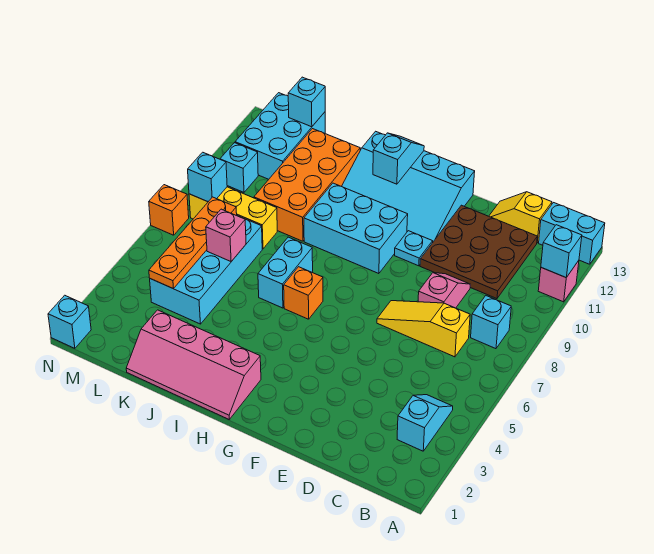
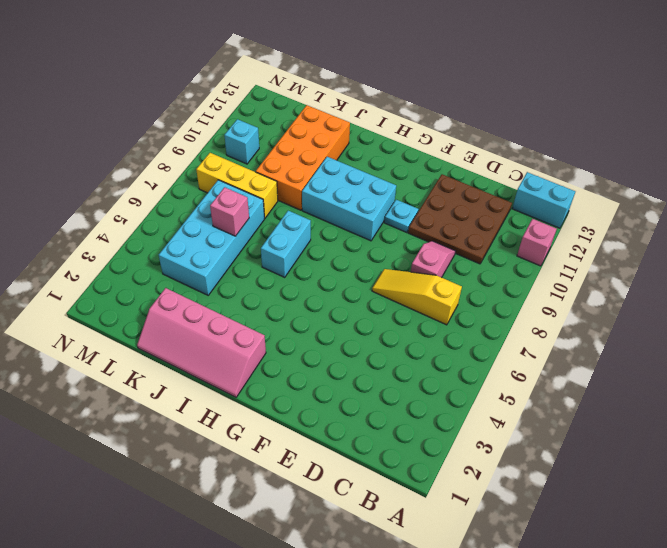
none -> cyan slope B3:B4 level 1 top 3
none -> cyan brick B8 level 1
none -> yellow slope C13:D13 level 1 top C

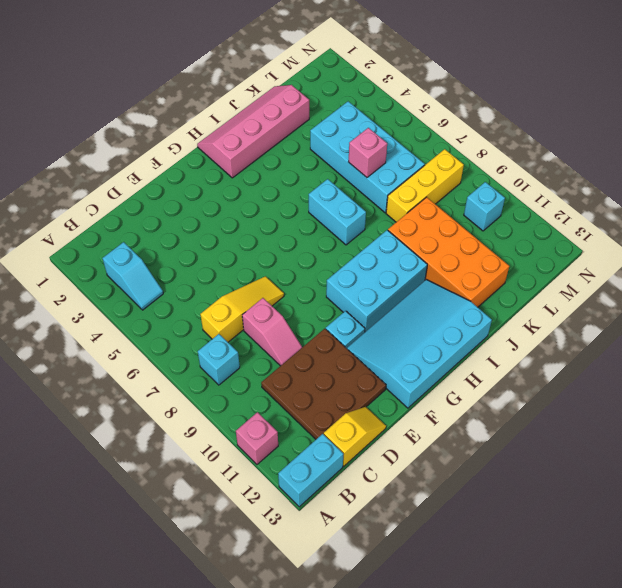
none -> orange brick H6 level 1
none -> cyan brick L11:M13 level 1
none -> cyan brick N1 level 1

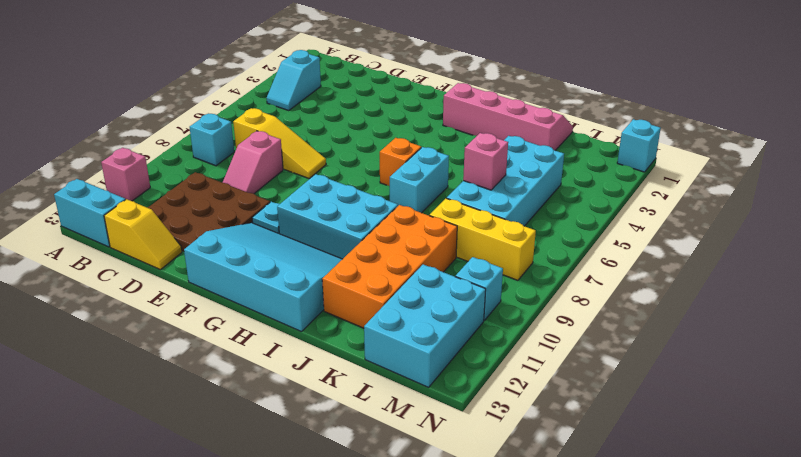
none -> orange brick N7 level 1
none -> cyan brick A11 level 2
none -> cyan slope H12:H13 level 2 top 12

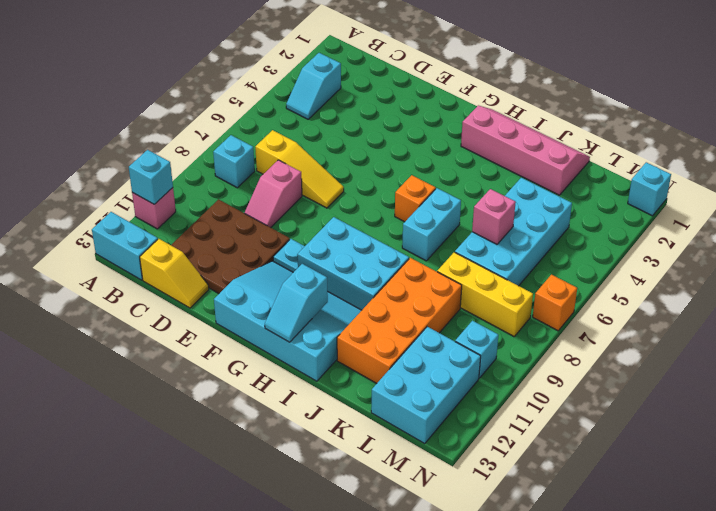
none -> orange plate L4:L7 level 2
none -> cyan brick L13 level 2
none -> cyan brick M8 level 2

